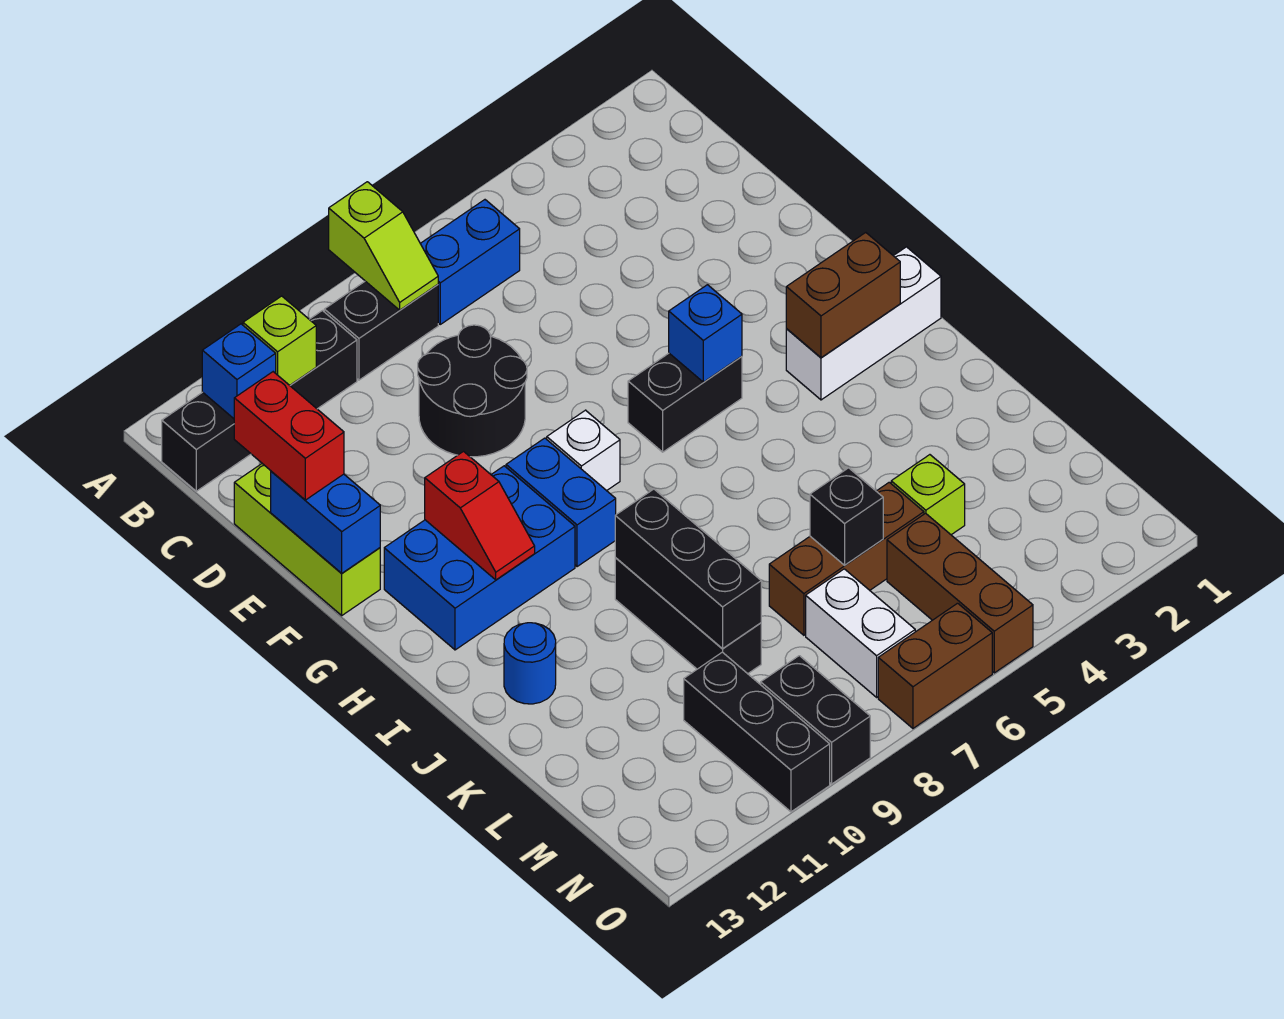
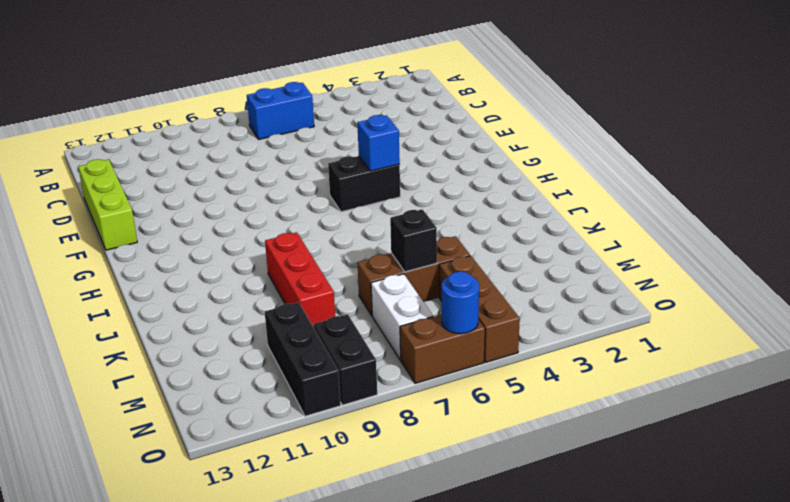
red brick J9:L9 level 1 -> black brick J9:L9 level 1
blue round brick O6 level 2 -> blue round brick J12 level 1
none -> black brick B8:B9 level 1
none -> black brick B10:B13 level 1
none -> black round brick D8:E9 level 1

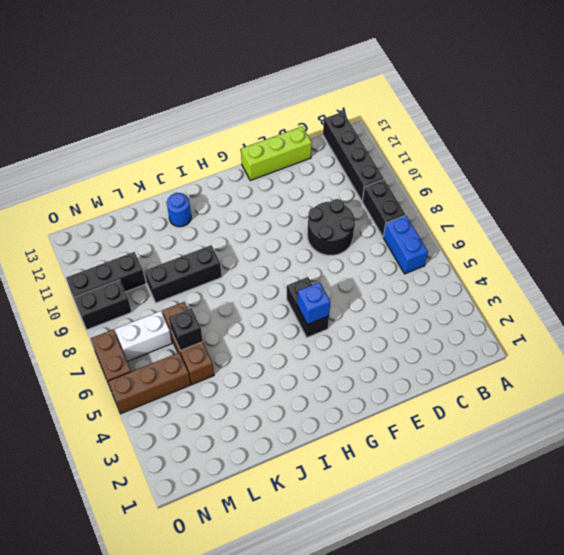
none -> white brick G8 level 1
none -> blue brick G9:H9 level 1
none -> blue brick G10:H12 level 1

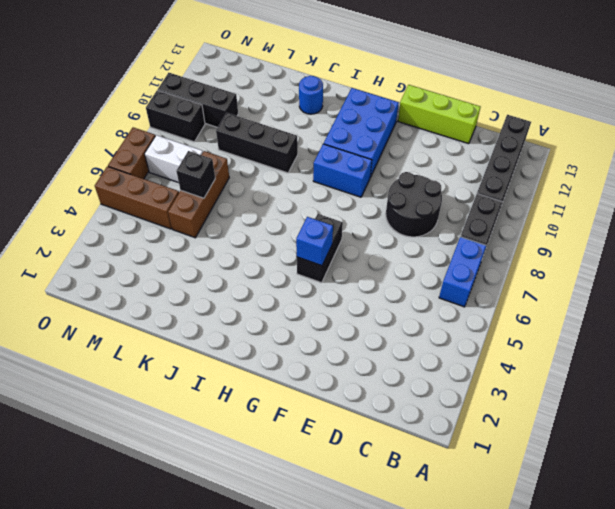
none -> white brick G8 level 1
none -> white brick H1:H3 level 1
none -> lime brick L4 level 1

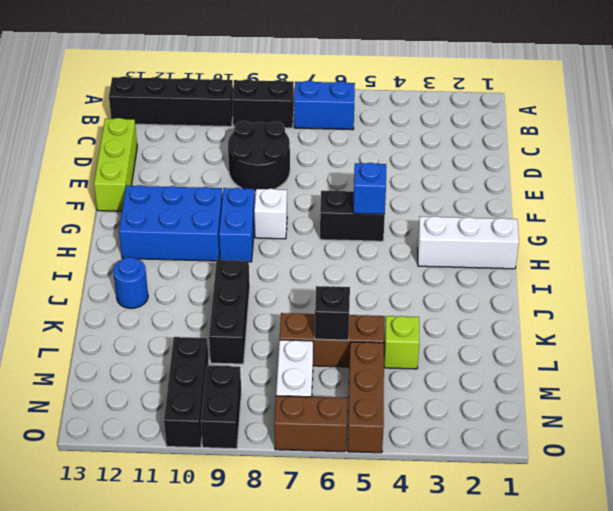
none -> lime slope A8:B8 level 2 top A
none -> lime brick B11 level 2
none -> blue brick B12 level 2

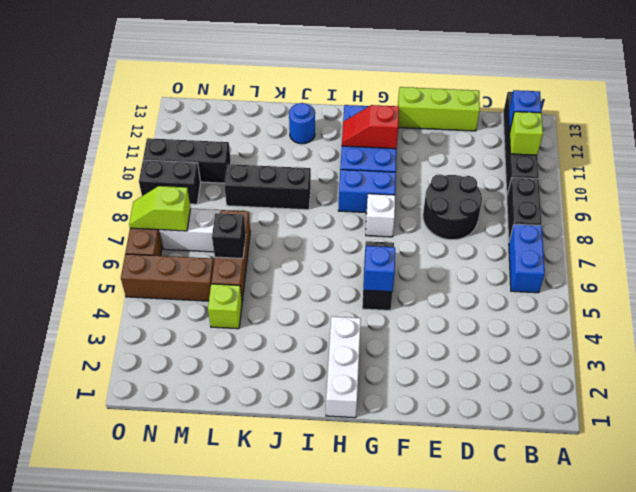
lime slope N7:O7 level 2 top N -> lime slope A8:B8 level 2 top A
none -> blue brick E13:F13 level 2
none -> brown brick H2:H3 level 2
none -> black brick J9:L9 level 2

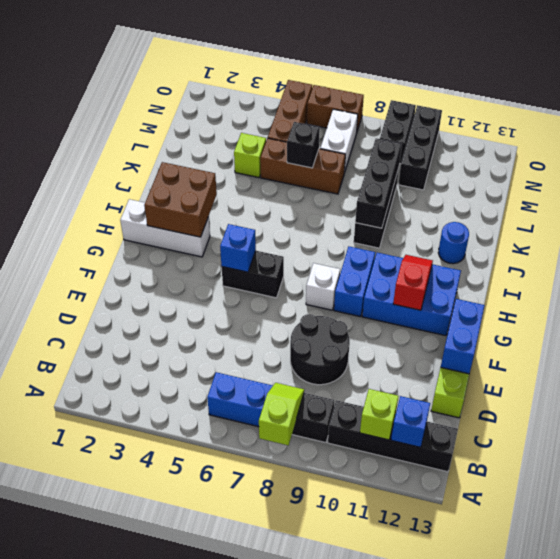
brown brick H2:I3 level 2 -> brown brick H2:H3 level 2
none -> red brick D13:E13 level 3

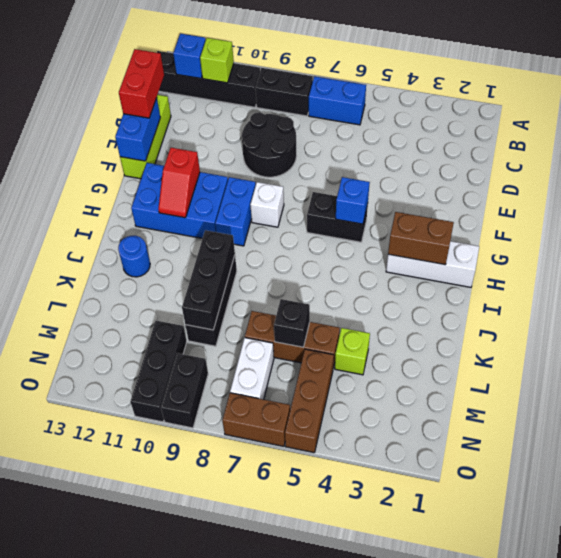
none -> lime slope A8:B8 level 2 top A

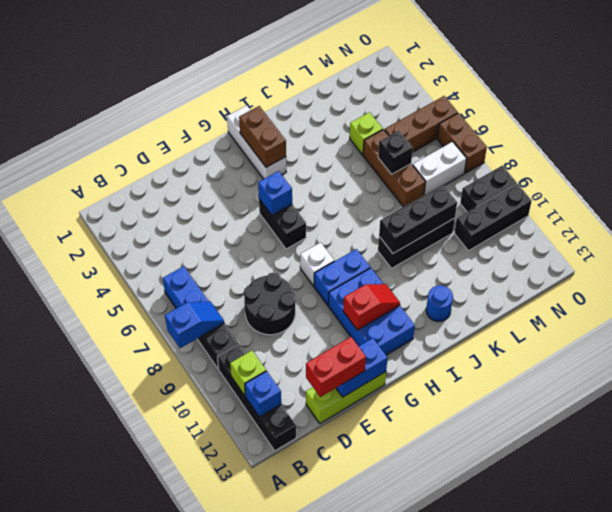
blue slope A8:B8 level 2 top A -> lime slope A8:B8 level 2 top A

